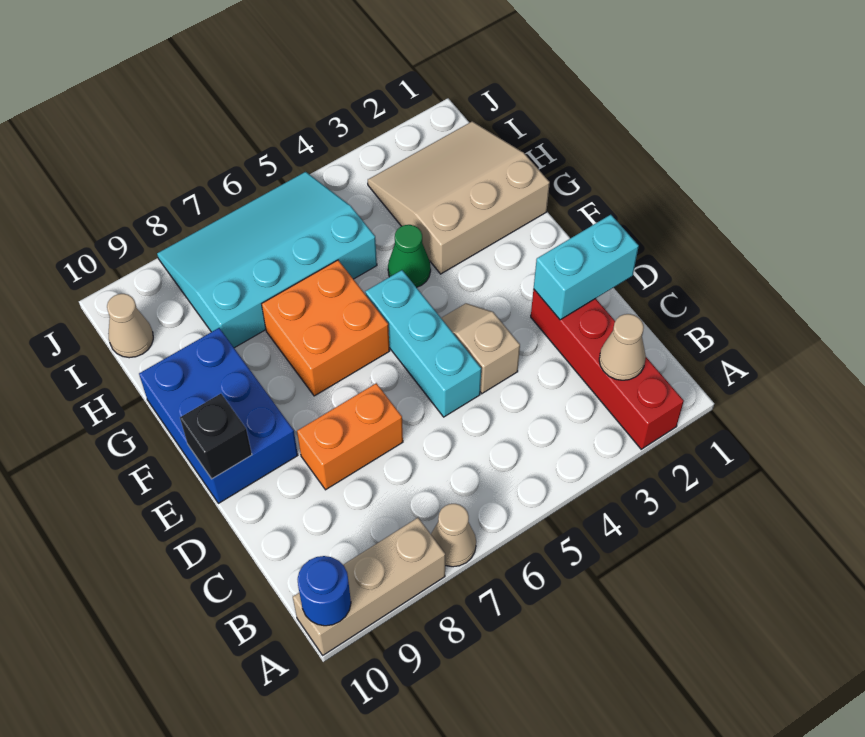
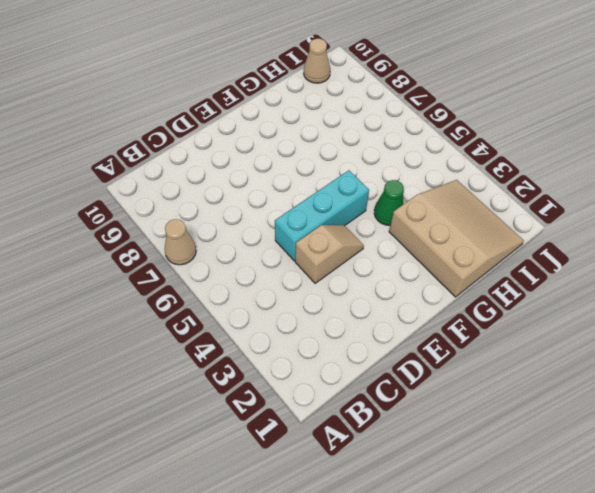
none -> red brick A2:D2 level 1
none -> tan brick A8:A10 level 1
none -> orange brick D7:D8 level 1

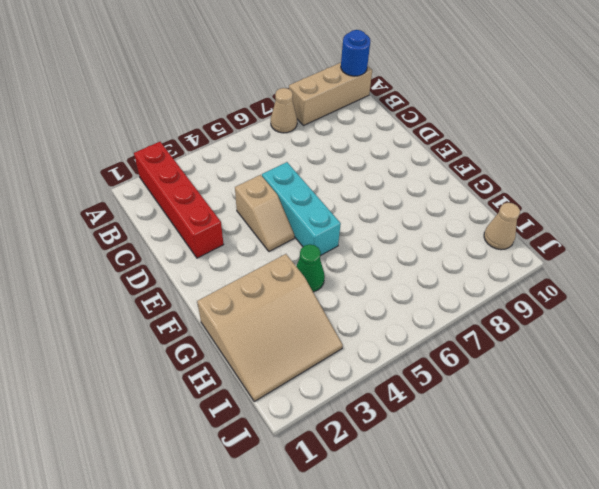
none -> orange brick D7:D8 level 1
none -> blue brick E9:G10 level 1
none -> orange brick F6:G7 level 1

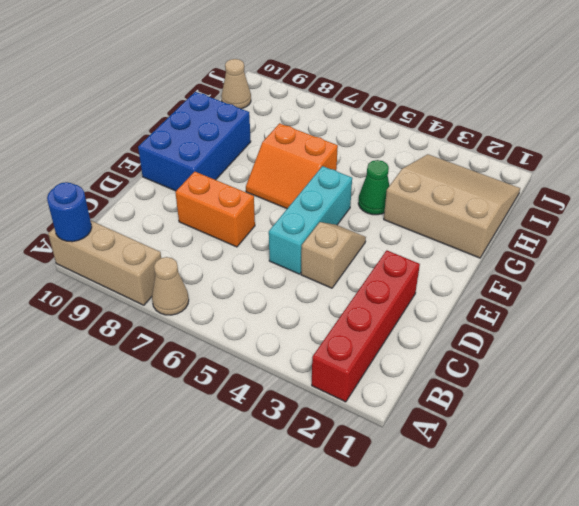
orange slope F6:G7 level 1 top G -> orange brick F6:G7 level 1
none -> cyan slope H5:J8 level 1 top H
none -> tan cone B2 level 2
none -> cyan brick D1:D2 level 2

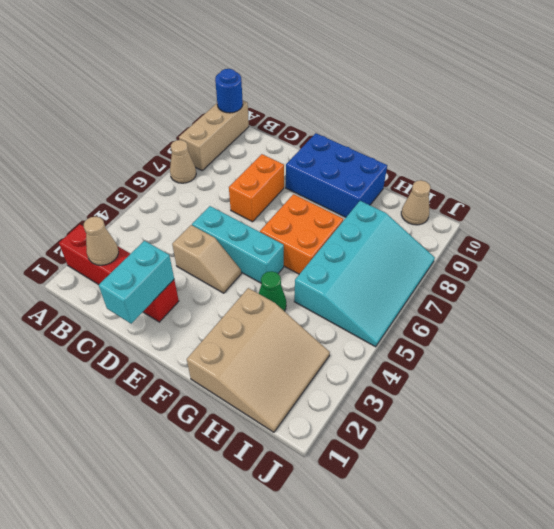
none -> black brick E10 level 2

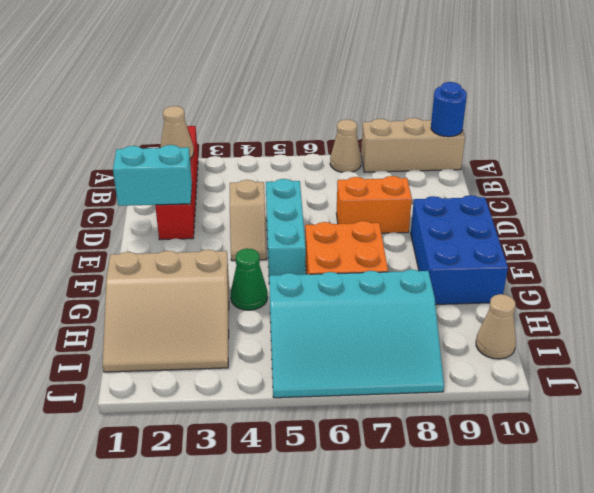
none -> black brick E10 level 2

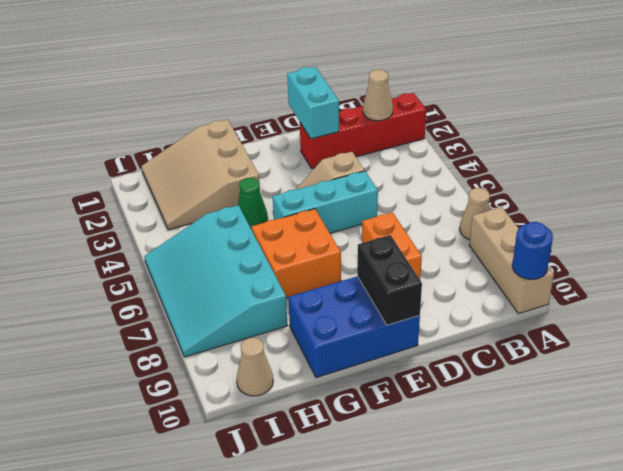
black brick E9:E10 level 2 -> black brick E10 level 2

